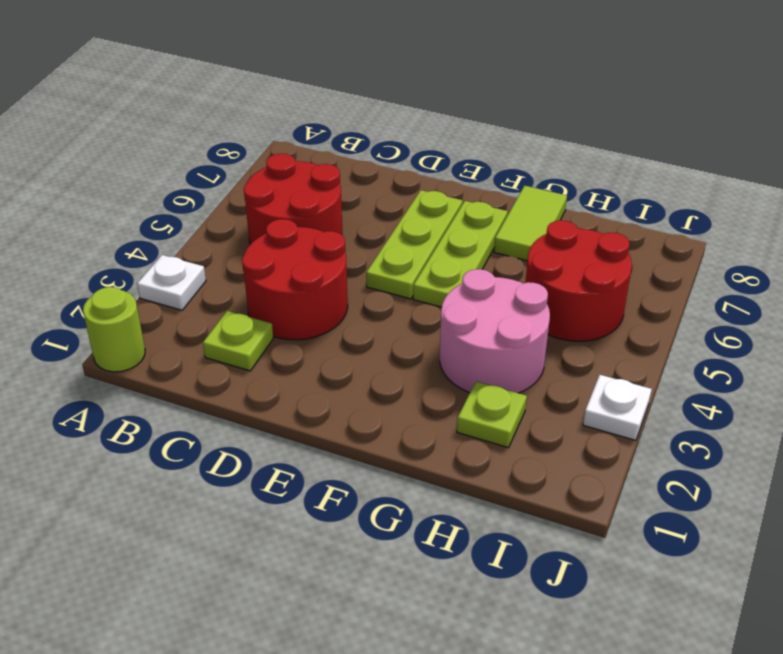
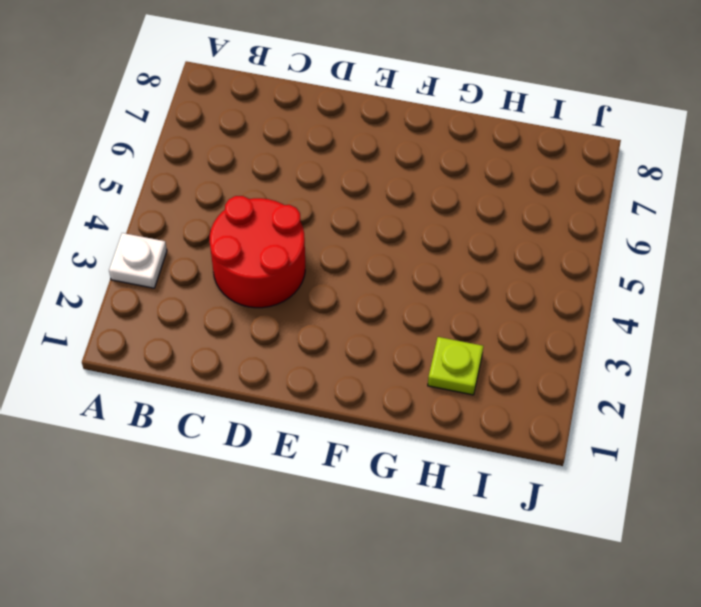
none -> lime round brick A1 level 1
none -> red round brick B5:C6 level 1
none -> lime plate C2 level 1

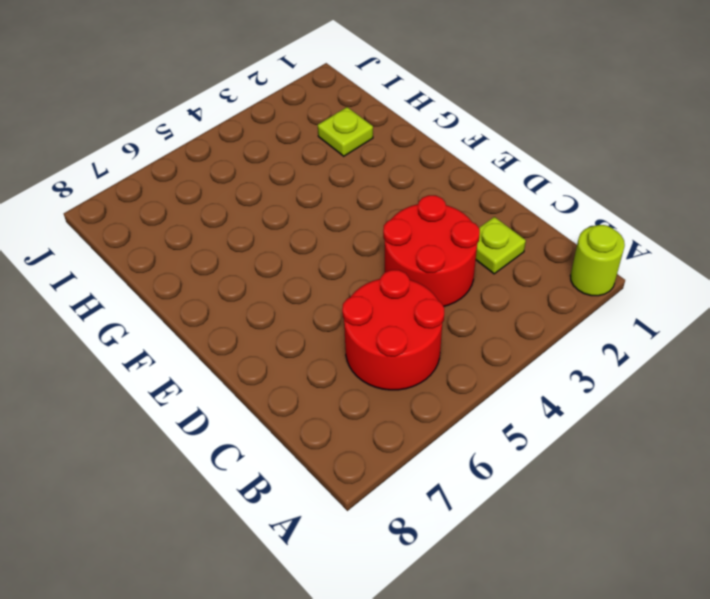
none -> white plate A3 level 1
none -> lime plate E5:E7 level 1
none -> lime plate F5:F7 level 1

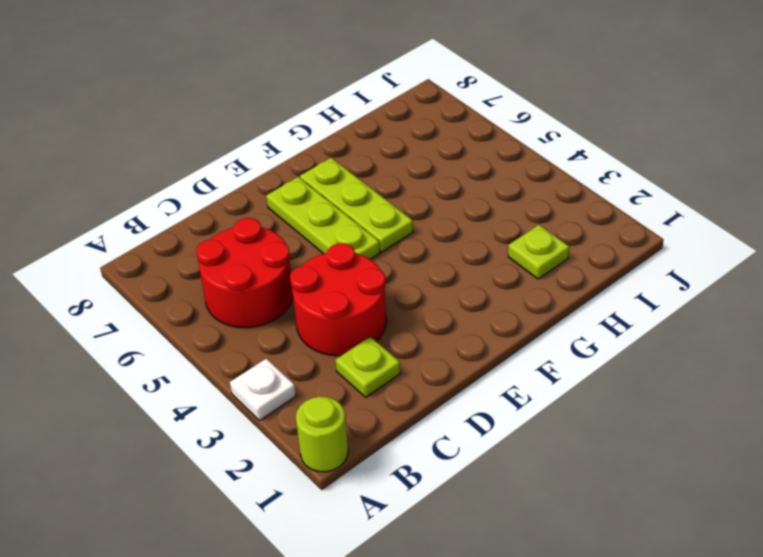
none -> pink round brick G3:H4 level 1
none -> lime tile G7:G8 level 1
none -> red round brick H5:I6 level 1

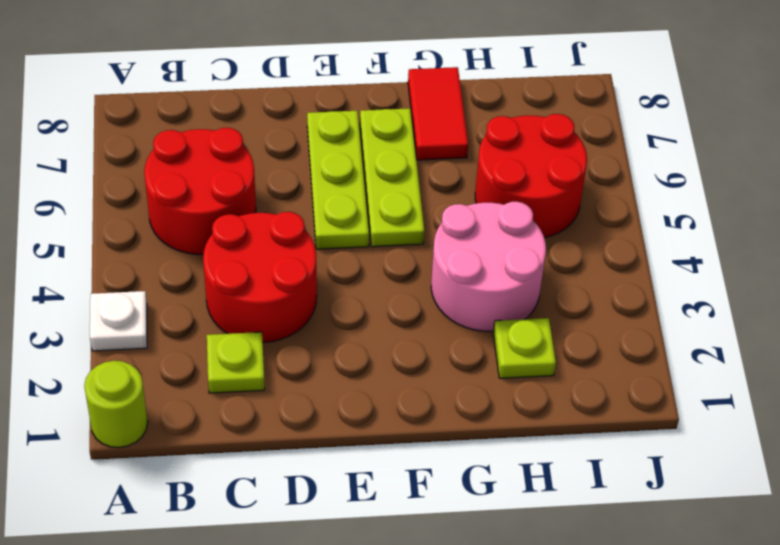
red tile G7:G8 level 1 -> lime tile G7:G8 level 1
none -> white plate J3 level 1

